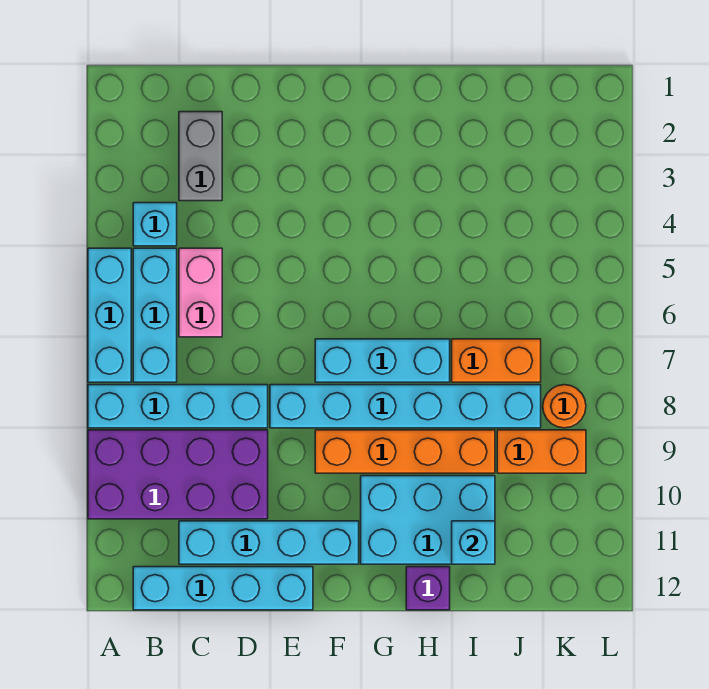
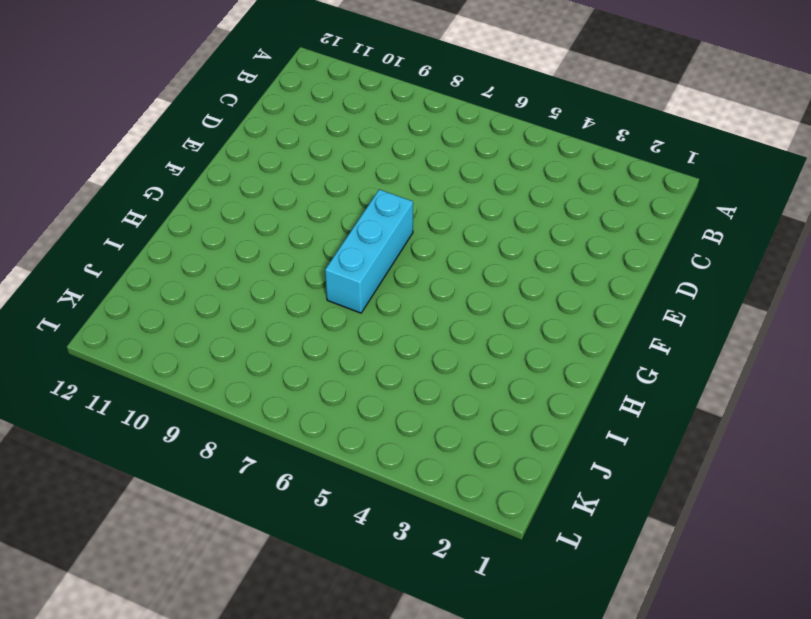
none -> cyan brick A5:A7 level 1
none -> cyan brick A8:D8 level 1
none -> purple brick A9:D10 level 1

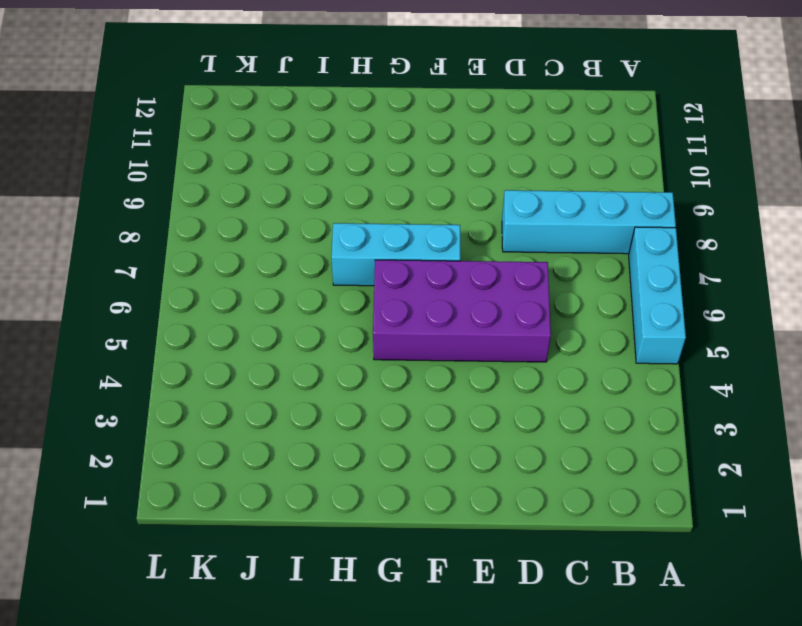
purple brick D5:G6 level 1 -> purple brick A9:D10 level 1
none -> cyan brick B4 level 1
none -> cyan brick B5:B7 level 1
none -> cyan brick B12:E12 level 1

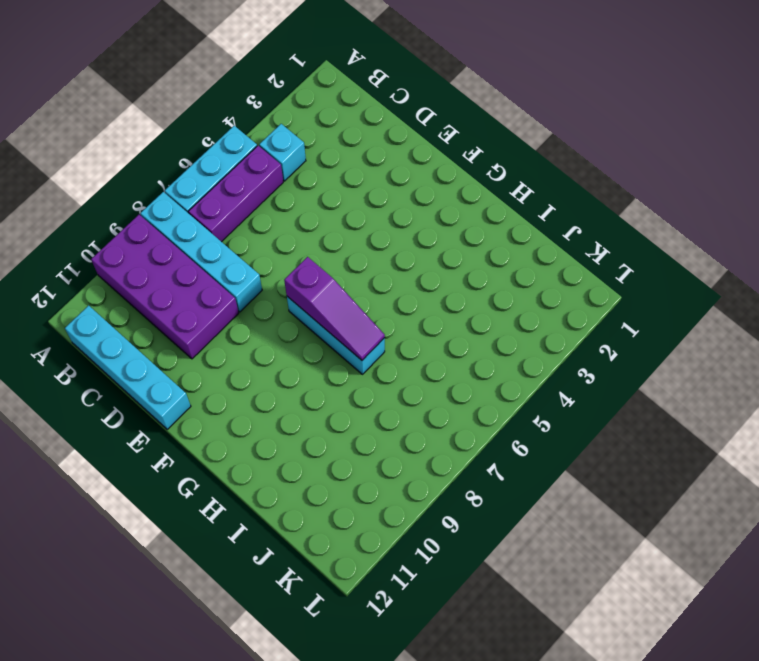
purple brick B5:B7 level 1 -> cyan brick B5:B7 level 1
purple slope F7:H7 level 2 top F -> none
none -> grey brick C2:C3 level 1
none -> pink brick C5:C6 level 1
none -> cyan brick C11:F11 level 1

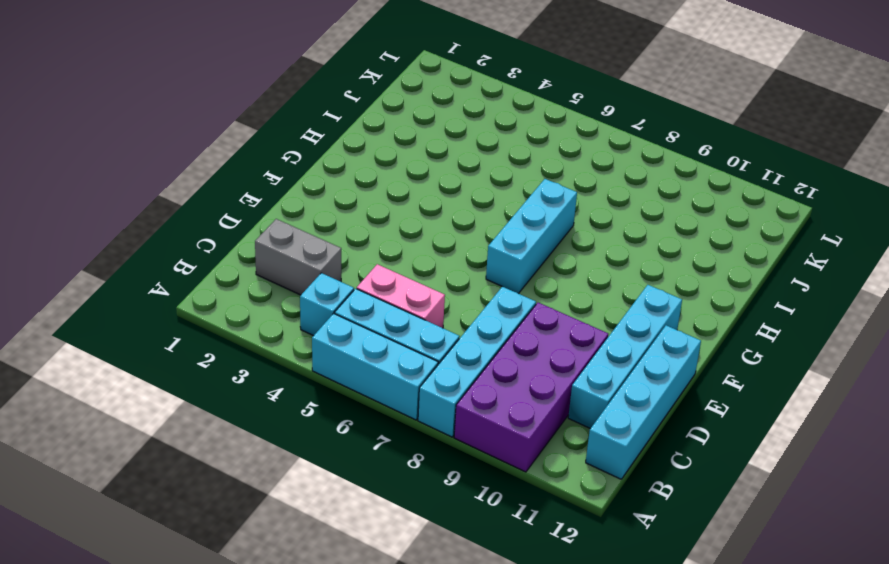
none -> cyan brick E8:J8 level 1
none -> orange brick F9:I9 level 1
none -> cyan brick G10:I11 level 1

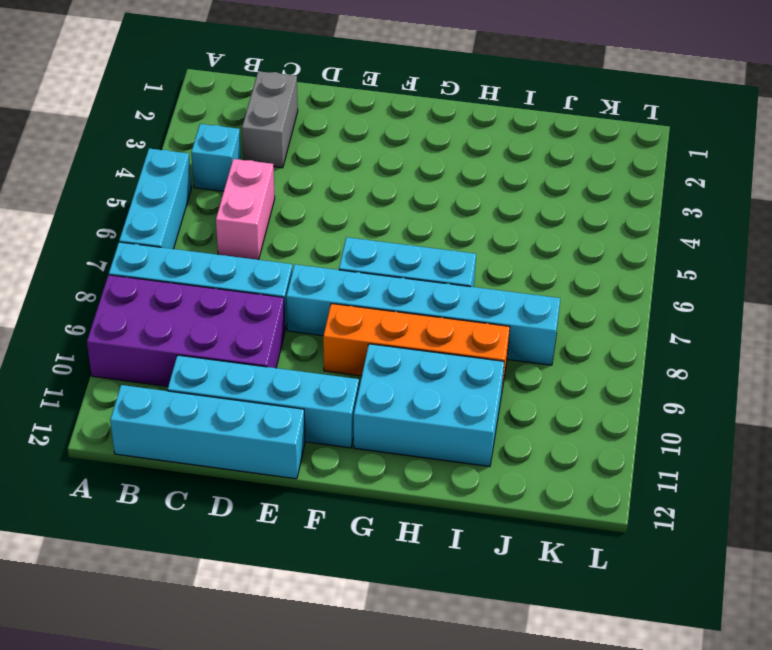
none -> cyan brick B5:B7 level 1
none -> purple brick H12 level 1
none -> orange brick I7:J7 level 1

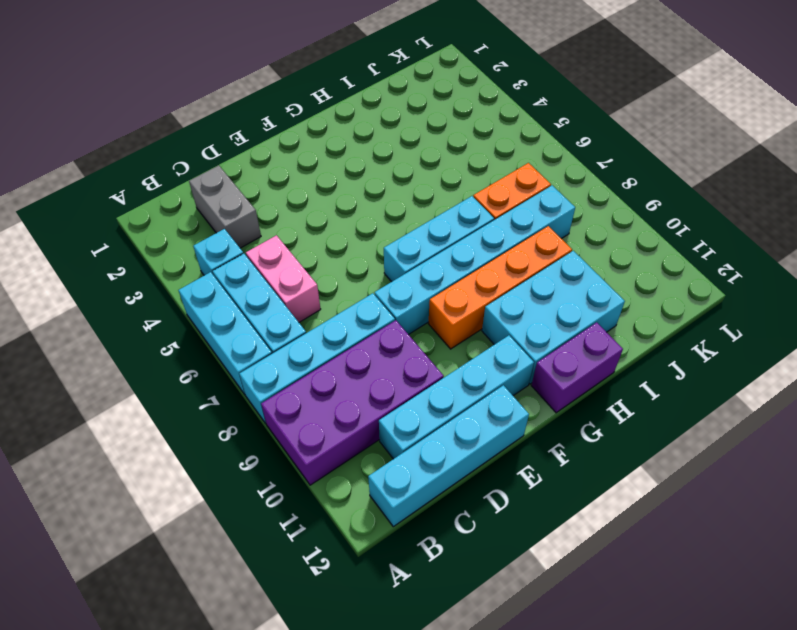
purple brick G12:H12 level 1 -> purple brick H12 level 1
none -> orange brick J9:K9 level 1
none -> orange round brick K8 level 1
none -> cyan brick I11 level 2

